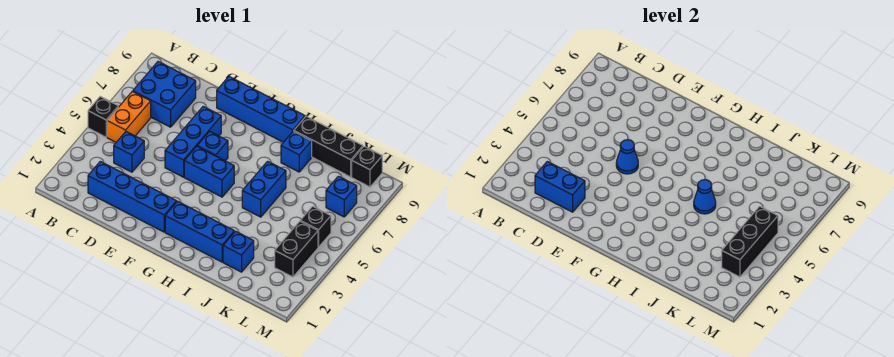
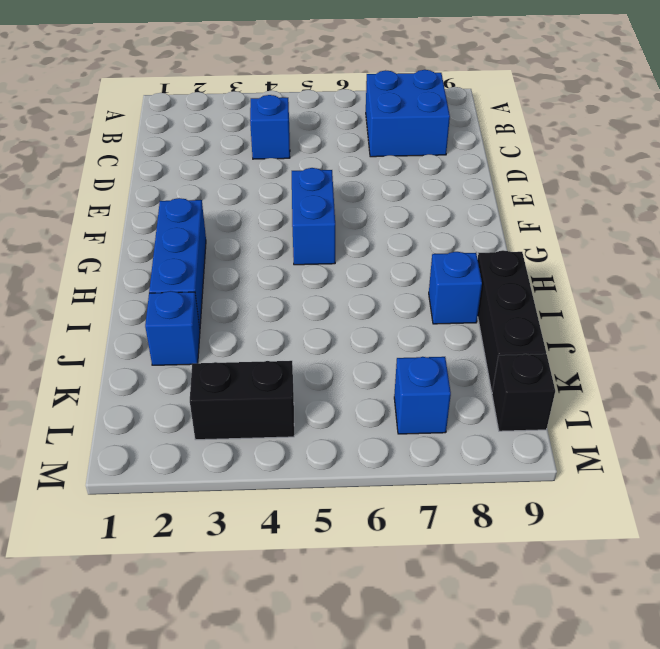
none -> black brick A5 level 1
none -> orange brick B5:B6 level 1
none -> blue brick C2:F2 level 1

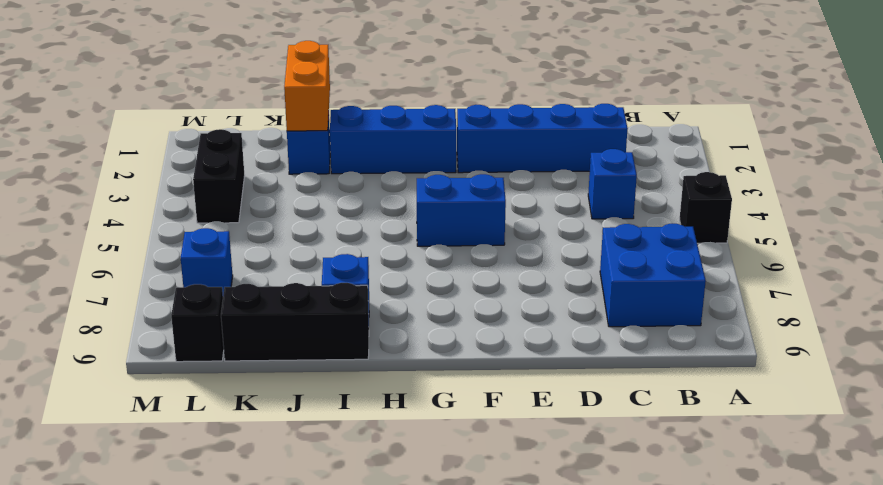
orange brick J1:J2 level 2 -> orange brick B5:B6 level 1
none -> blue brick E5:E7 level 1
none -> blue brick E9:H9 level 1
none -> blue brick F6 level 1

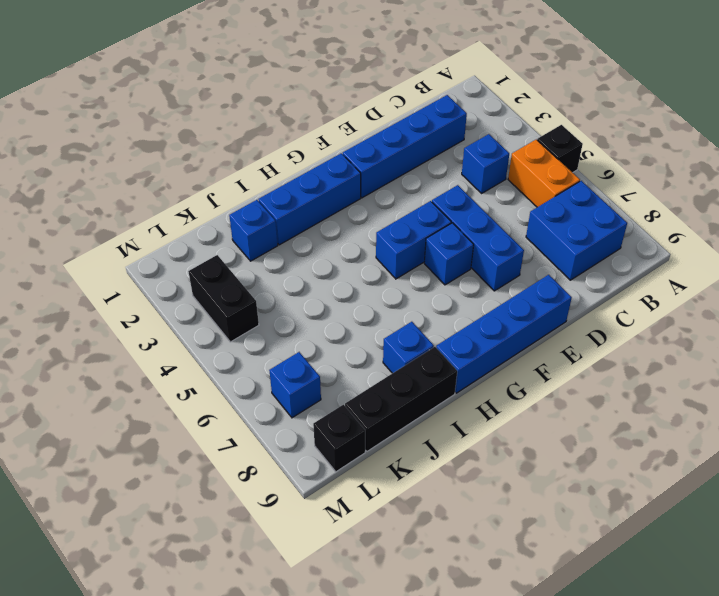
none -> blue brick I5:I6 level 1
none -> black brick L5 level 1
none -> blue brick C2:D2 level 2

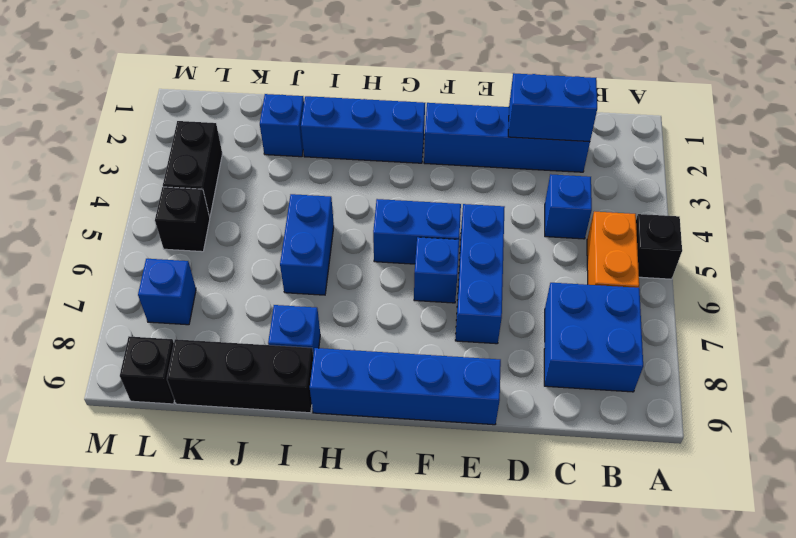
none -> blue cone E5 level 2
none -> blue cone I5 level 2
none -> black brick L3:L5 level 2

